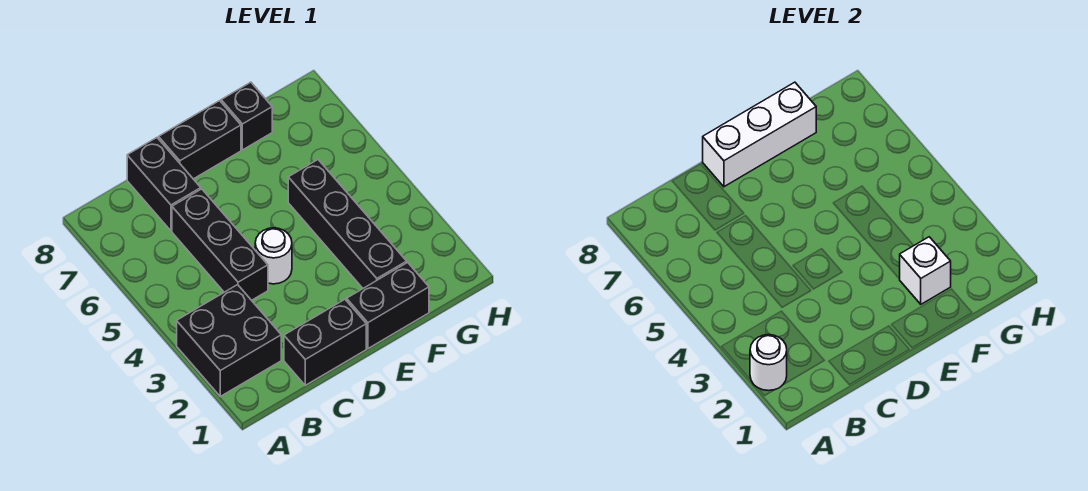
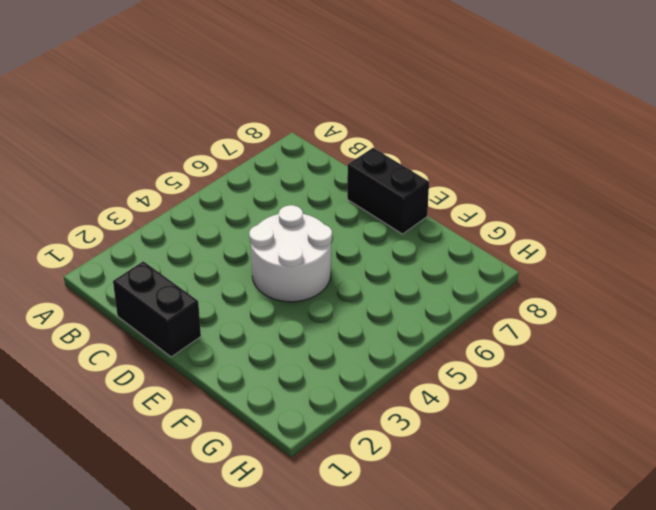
white round brick D4:E5 level 1 -> white round brick D4 level 1
none -> black brick A2:B3 level 1
none -> black brick C4:C6 level 1
none -> black brick C7:C8 level 1

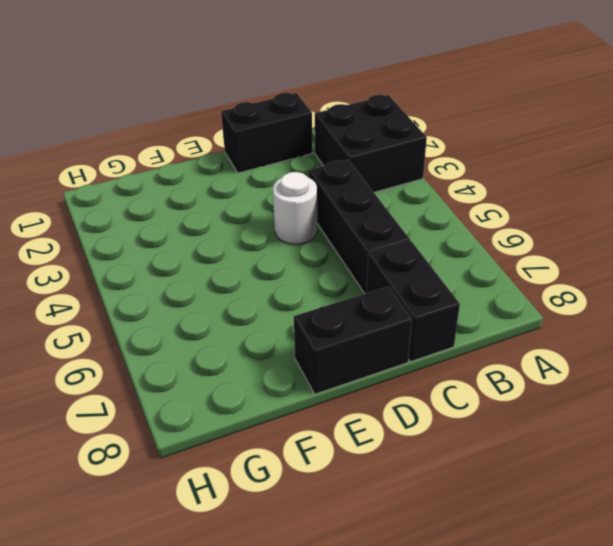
none -> black brick E1:F1 level 1
none -> black brick F2:F5 level 1
none -> black brick F8 level 1

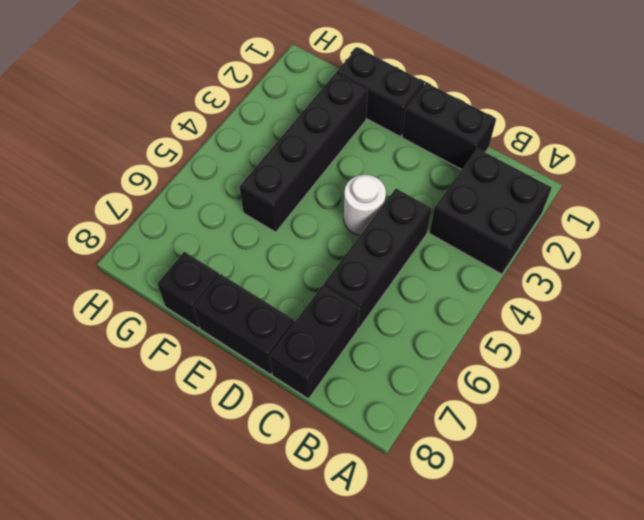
none -> white round brick A2 level 2
none -> white brick D8:F8 level 2
none -> white brick F2 level 2

